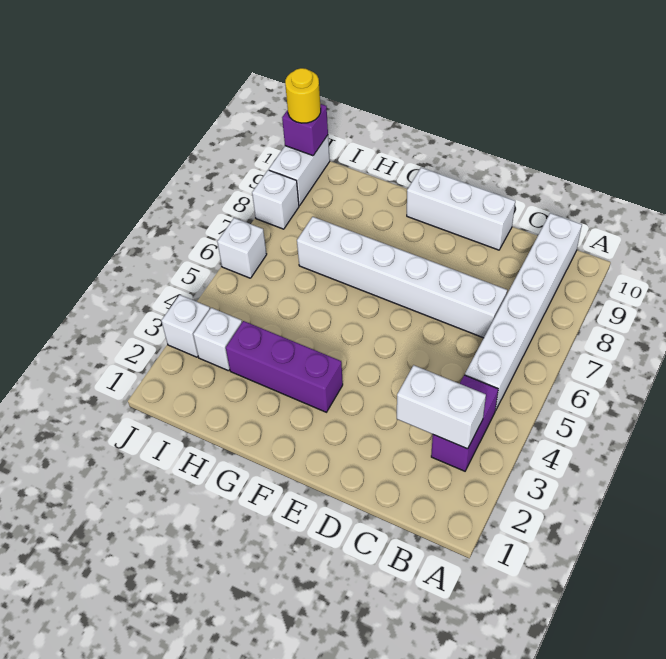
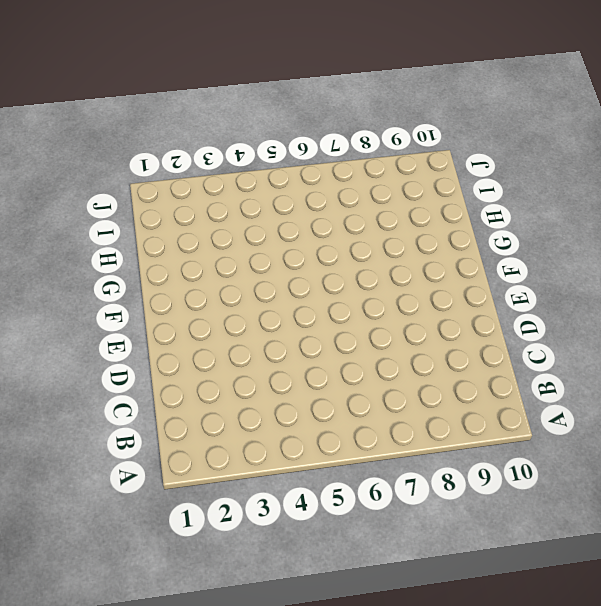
none -> purple brick B3:B4 level 1
none -> white brick B5:B10 level 1
none -> white brick C7:H7 level 1

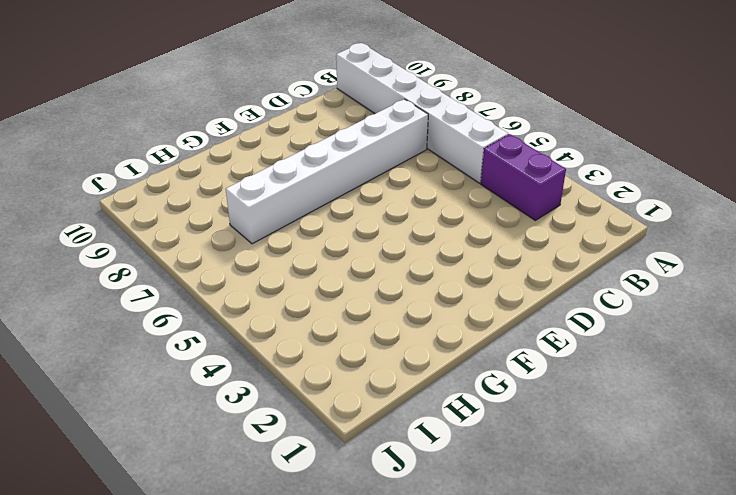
none -> white brick D10:F10 level 1
none -> purple brick F3:H3 level 1
none -> white brick I3 level 1

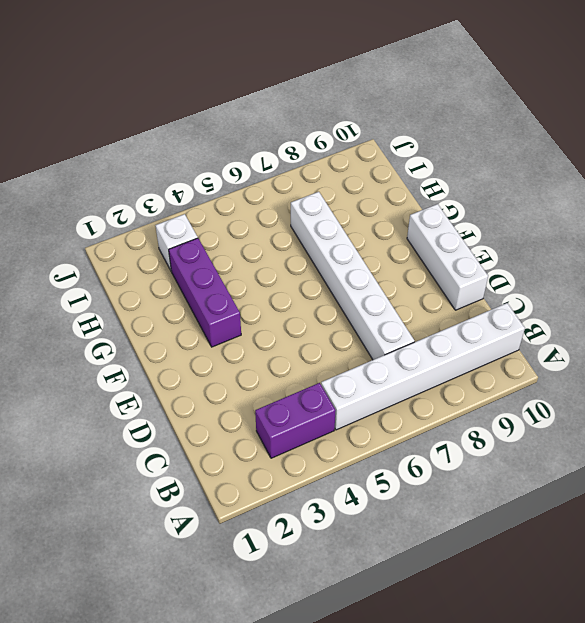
none -> white brick J3 level 1
none -> white brick J6 level 1
none -> white brick J8 level 1

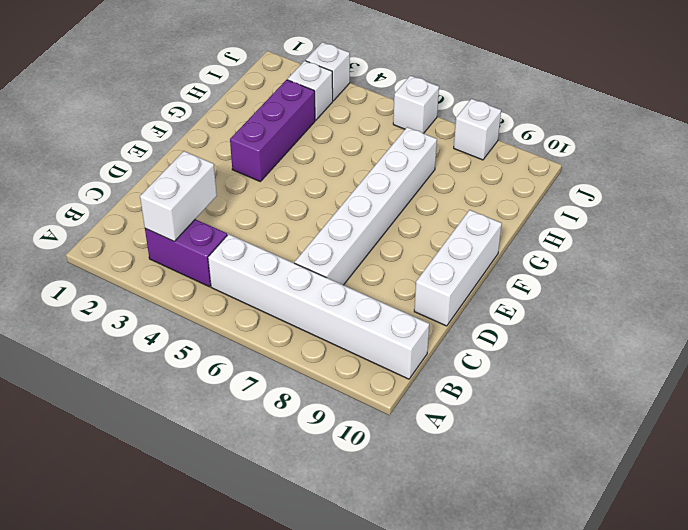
none -> white brick J9:J10 level 1
none -> purple brick J10 level 2
none -> yellow round brick J10 level 3

